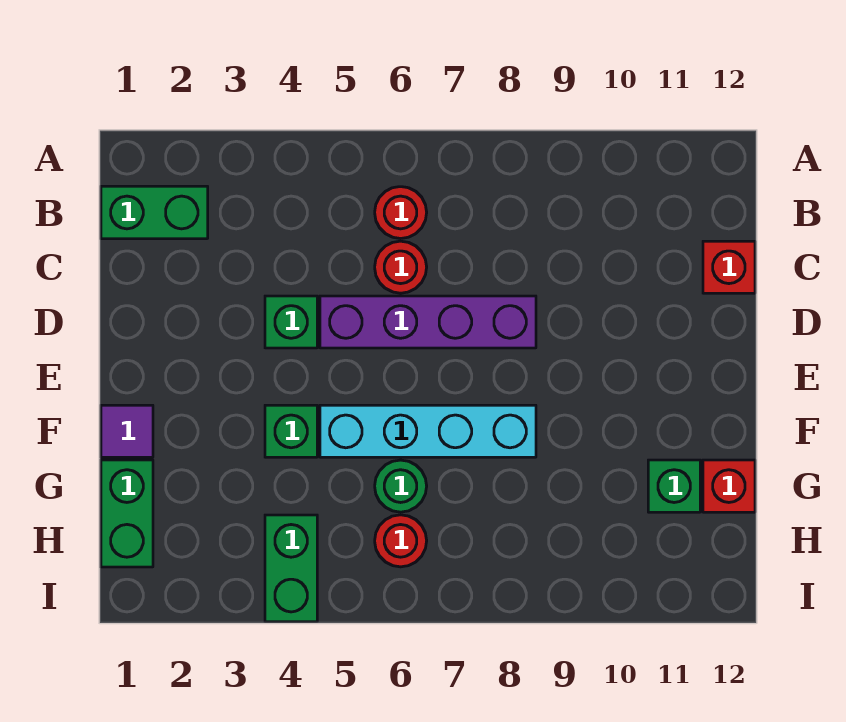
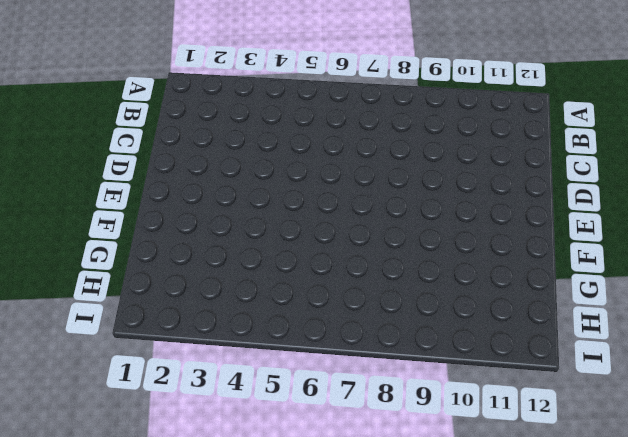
none -> green brick B1:B2 level 1
none -> red round brick B6 level 1
none -> red round brick C6 level 1

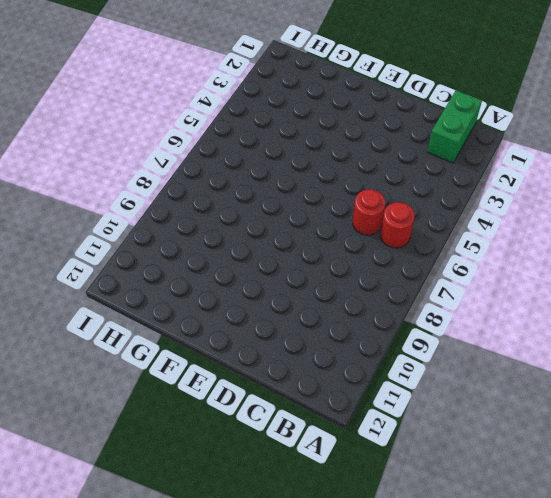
none -> red brick C12 level 1
none -> green brick D4 level 1
none -> purple brick D5:D8 level 1

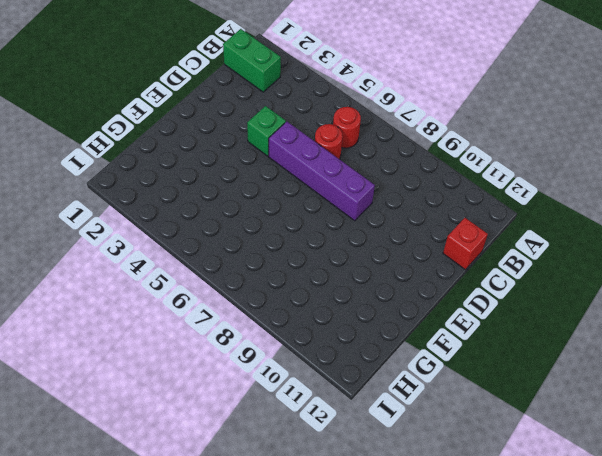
none -> purple tile F1 level 1
none -> green brick F4 level 1
none -> cyan brick F5:F8 level 1

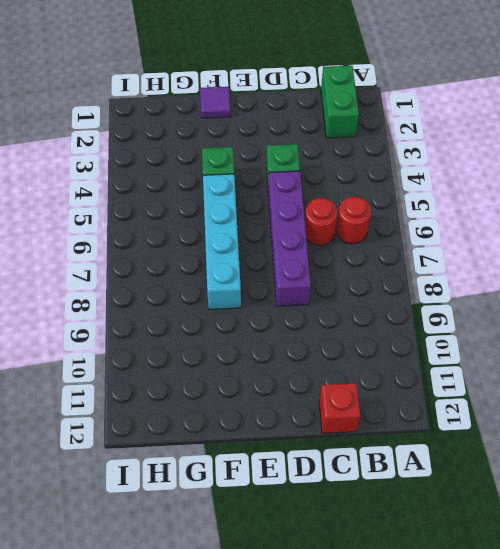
none -> green brick G1:H1 level 1
none -> green round brick G6 level 1
none -> green brick G11 level 1

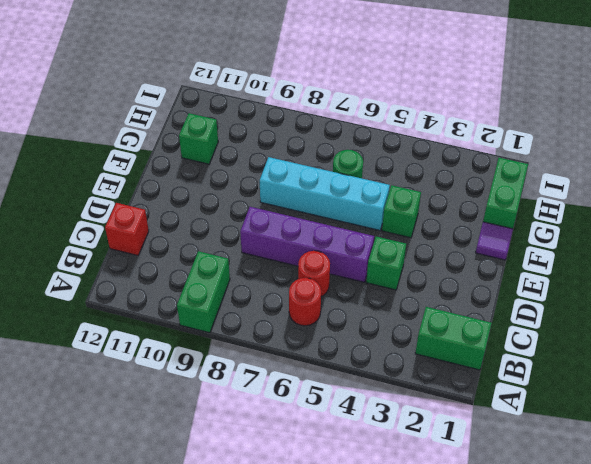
green brick A9:B9 level 1 -> green brick H4:I4 level 1
none -> red brick G12 level 1
none -> red round brick H6 level 1

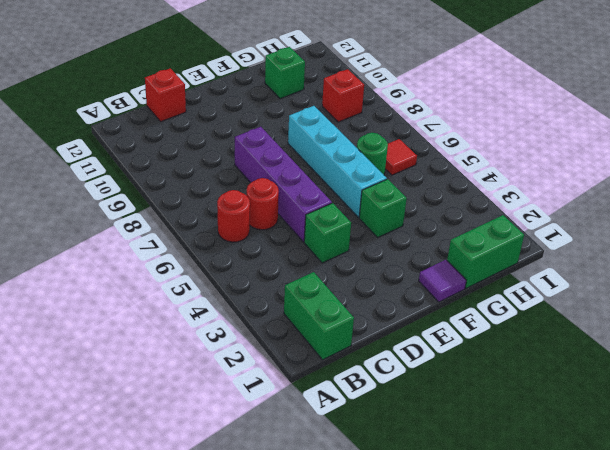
red tile H6 level 1 -> red round brick H6 level 1
red brick H9 level 1 -> red brick G12 level 1
none -> green brick H4:I4 level 1

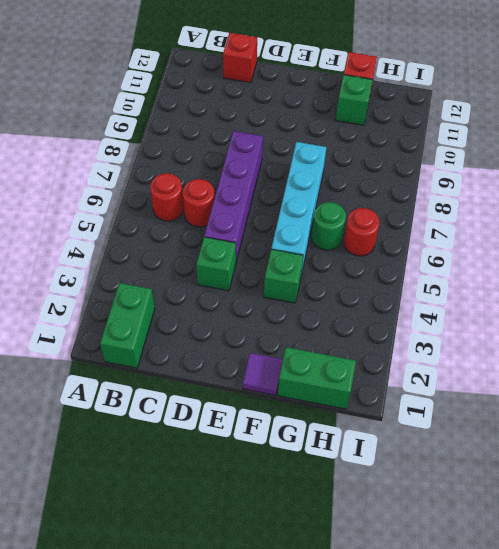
none -> green brick H4:I4 level 1

